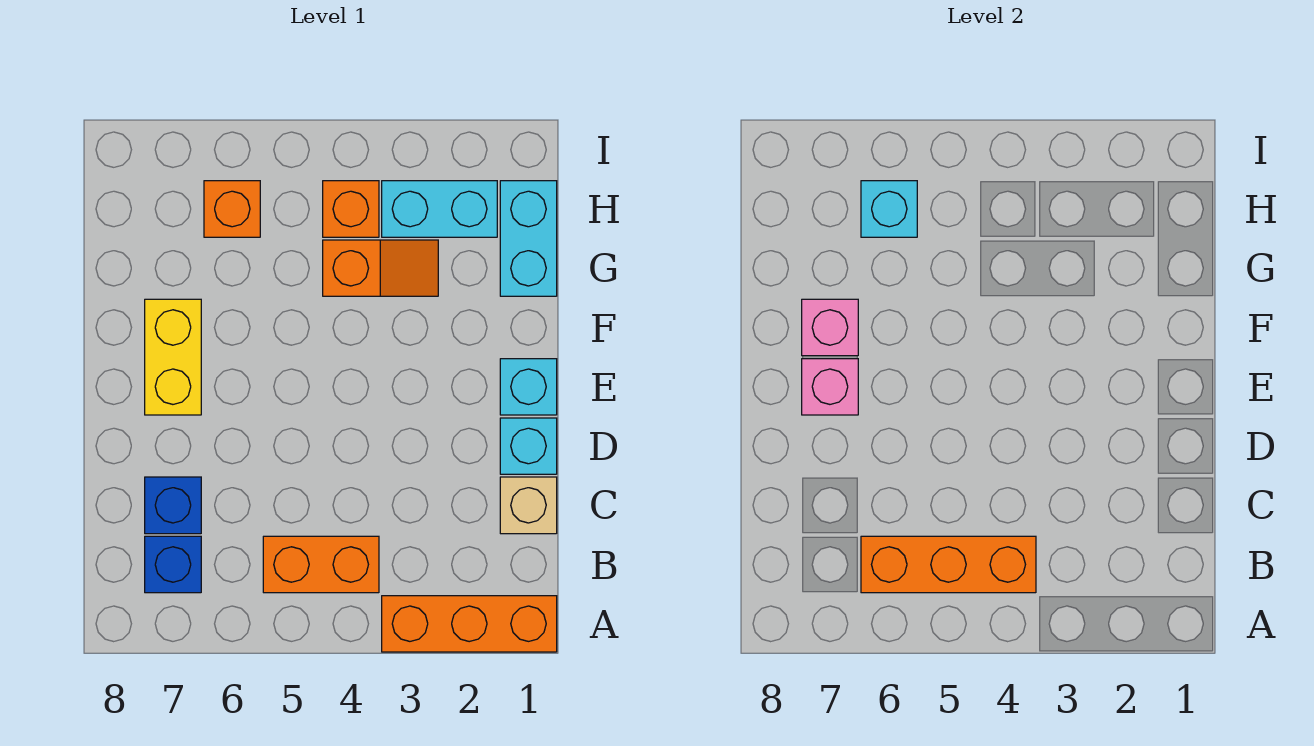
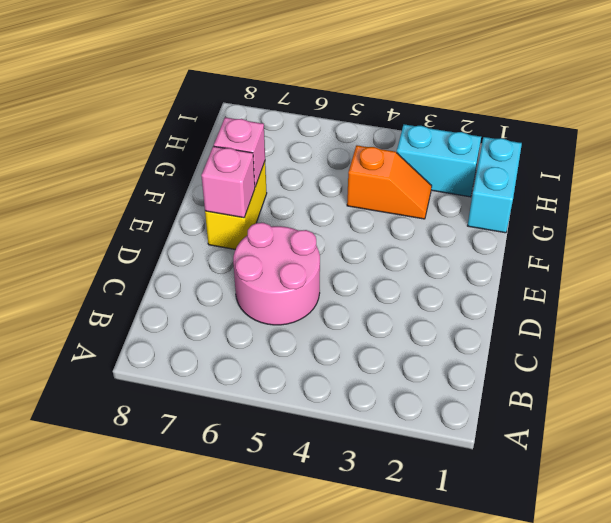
pink round brick C5:D6 level 1 -> none
none -> orange brick A1:A3 level 1
none -> orange brick B4:B5 level 1
none -> blue brick B7 level 1

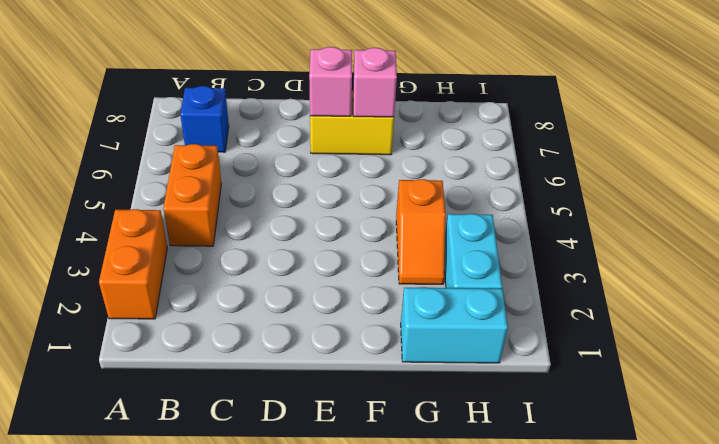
orange brick A2:A3 level 1 -> orange brick A1:A3 level 1
none -> tan brick C1 level 1
none -> blue brick C7 level 1
none -> cyan brick D1 level 1

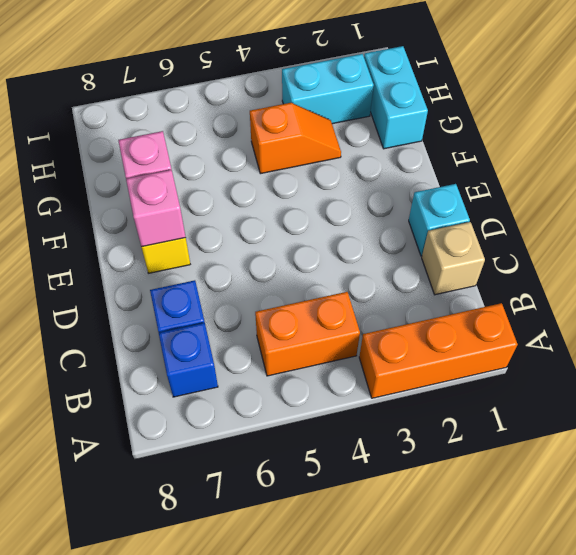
none -> cyan brick E1 level 1
none -> orange brick H4 level 1
none -> orange brick H6 level 1

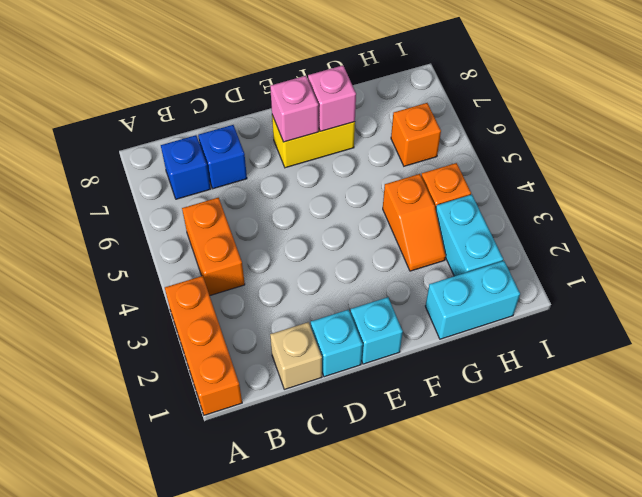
none -> orange brick B4:B6 level 2
none -> cyan brick H6 level 2

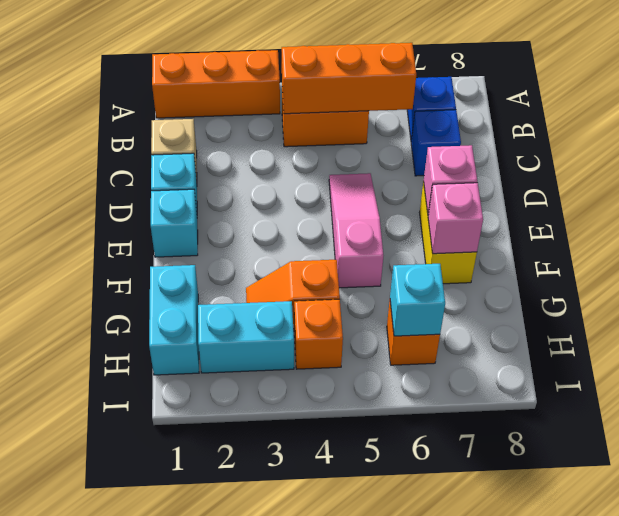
pink slope D5:F5 level 1 top F -> none

